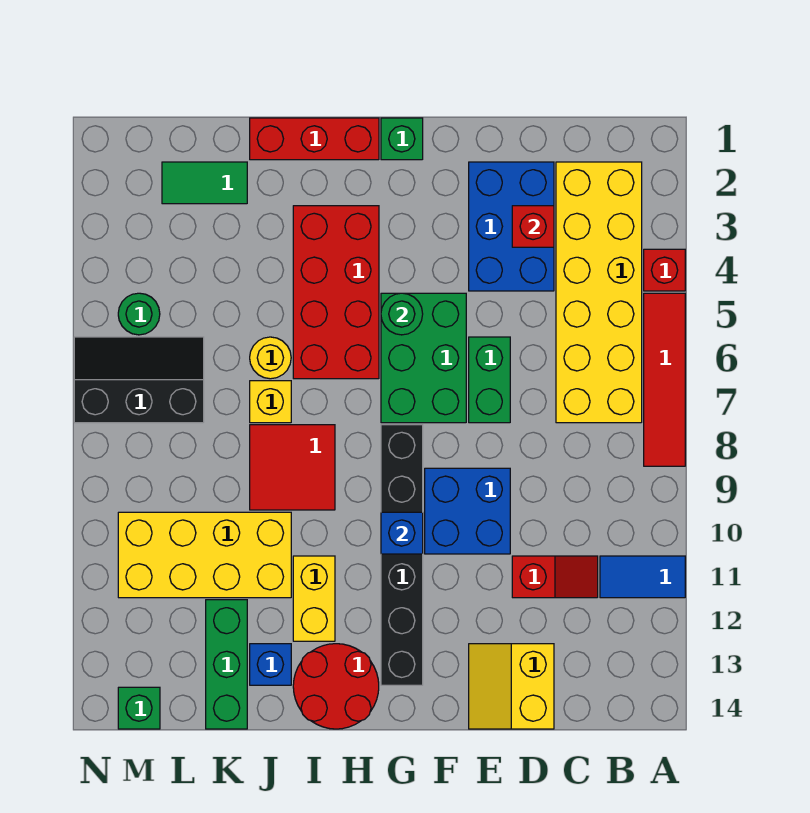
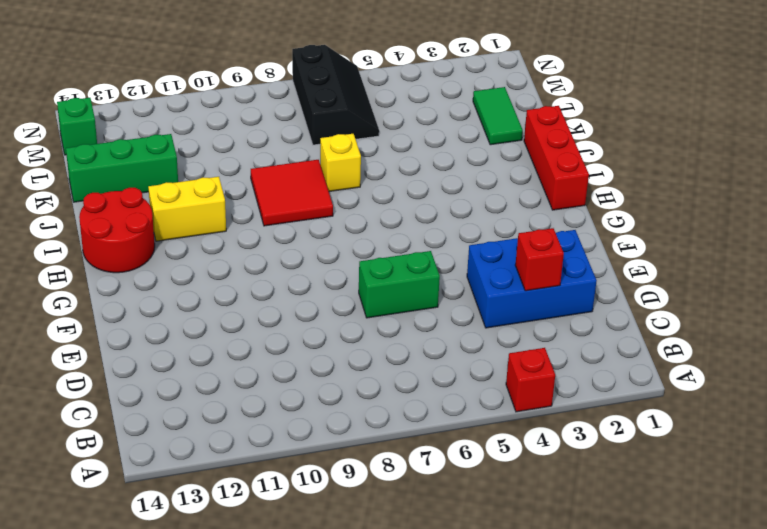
none -> red tile A5:A8 level 1
none -> blue tile A11:B11 level 1
none -> yellow brick B2:C7 level 1

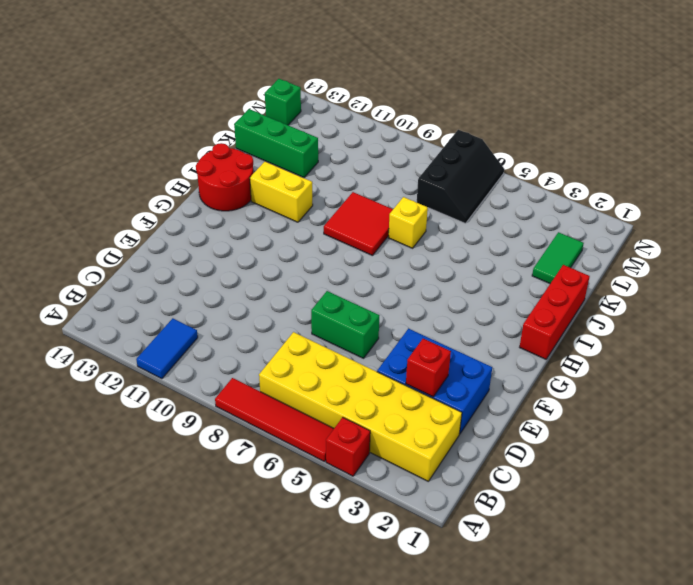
none -> red slope C11:D11 level 1 top D
none -> yellow slope D13:E14 level 1 top D
none -> blue brick E9:F10 level 1

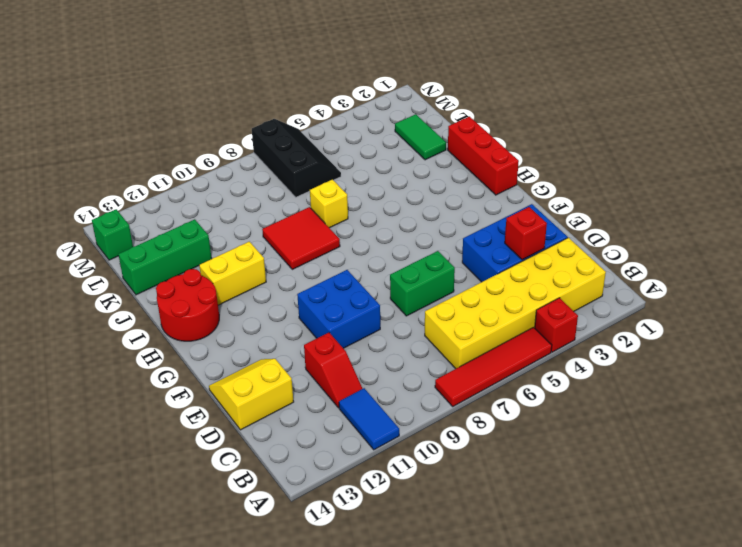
none -> green brick F5:G7 level 1
none -> green brick G1 level 1
none -> black brick G8:G13 level 1

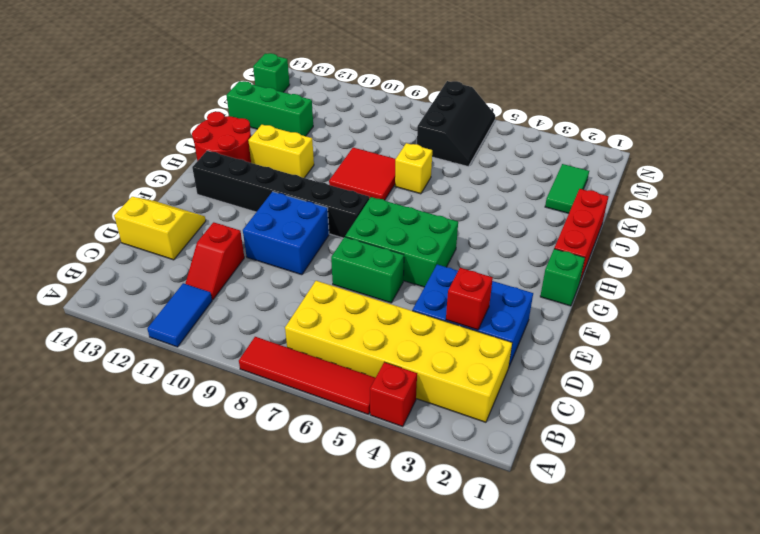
none -> red brick H3:I6 level 1
none -> yellow round brick J6 level 1
none -> yellow brick J10:M11 level 1

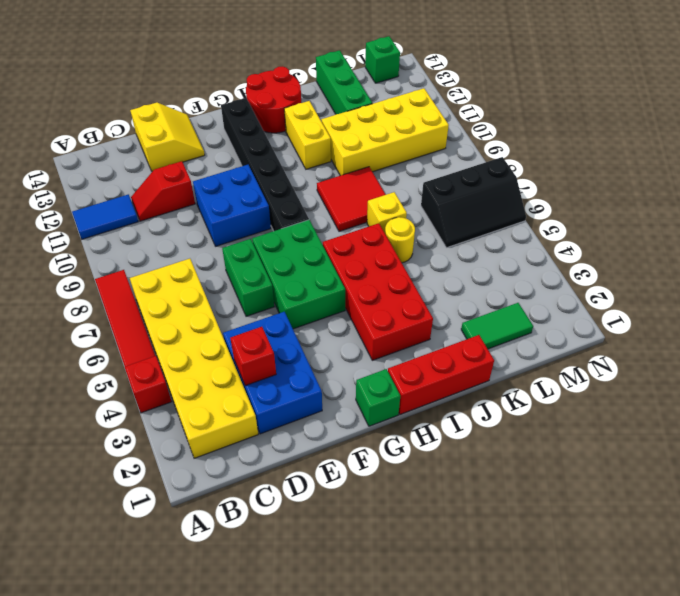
none -> blue brick J13 level 1
none -> green round brick M5 level 1
none -> green round brick G5 level 2

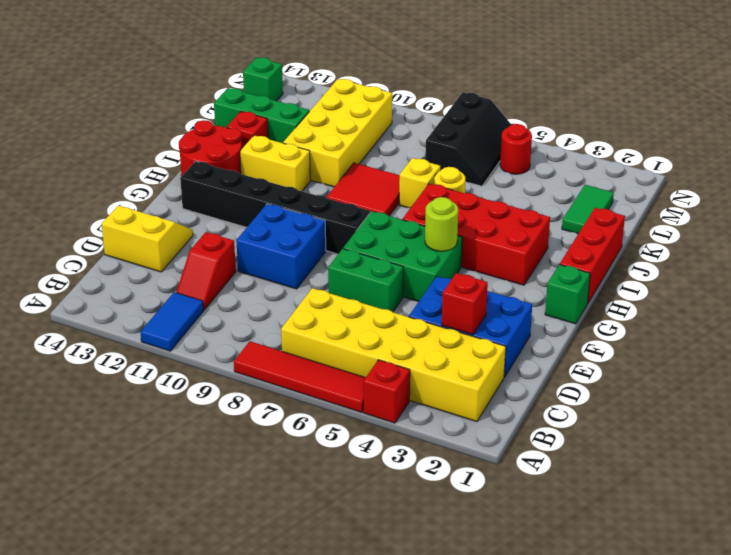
lime round brick G5 level 2 -> green round brick G5 level 2
red brick J13 level 1 -> blue brick J13 level 1
red round brick M5 level 1 -> green round brick M5 level 1
none -> blue brick G10 level 2

